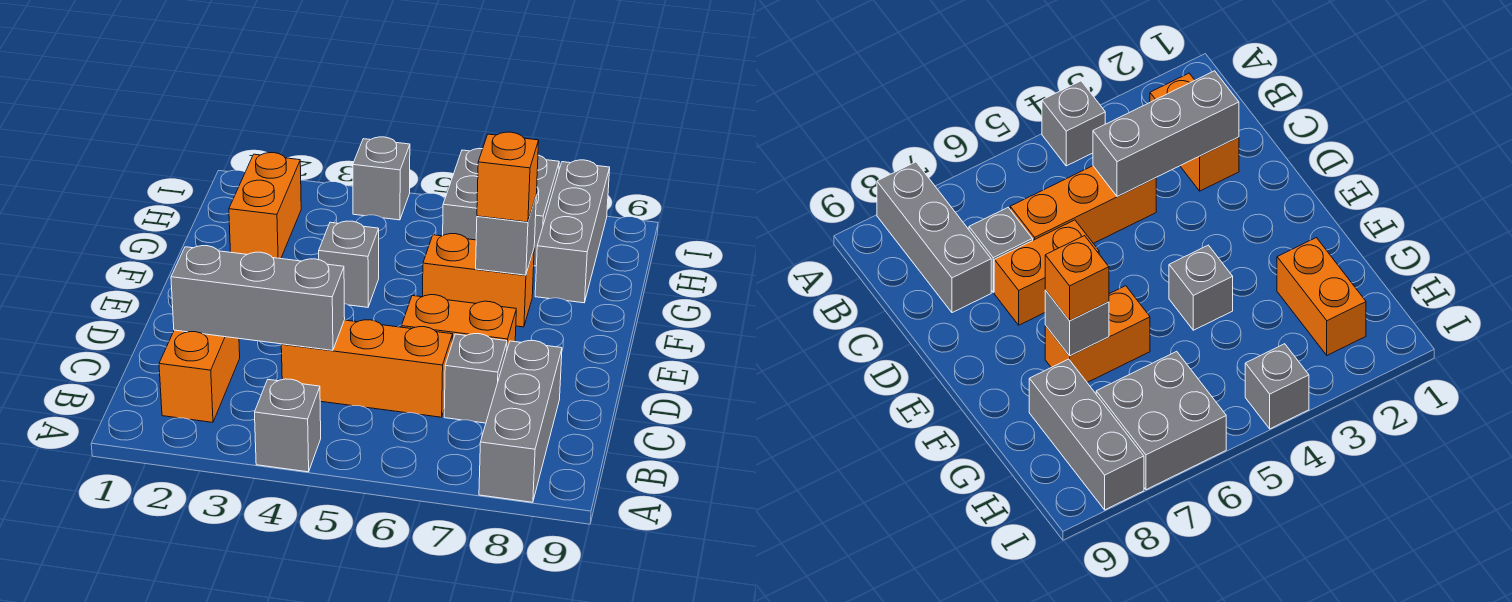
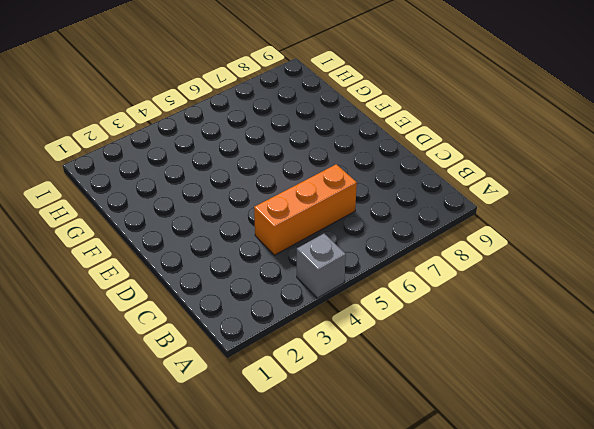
none -> grey brick A8:C8 level 1
none -> orange brick B2:C2 level 1
none -> grey brick C7 level 1

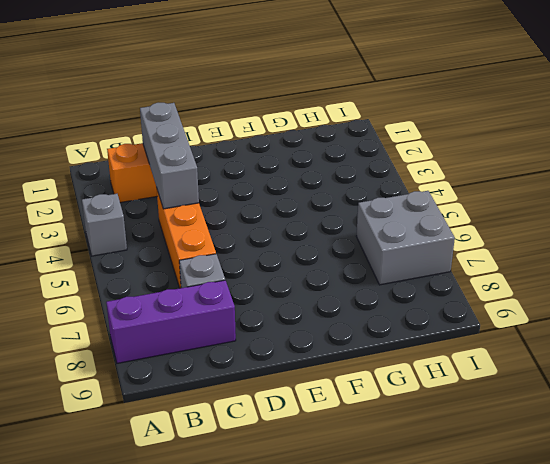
purple brick A8:C8 level 1 -> grey brick A8:C8 level 1
none -> orange brick D6:D7 level 1
none -> grey brick F4 level 1
none -> orange brick F6:F7 level 1

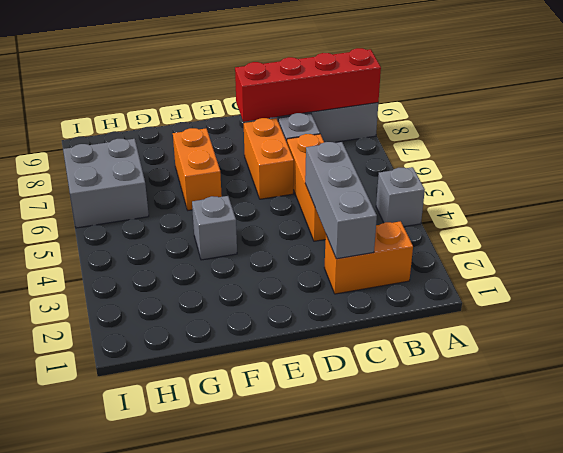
red brick A8:D8 level 2 -> none
none -> orange brick G2:H2 level 1
none -> grey brick G8:I8 level 1
none -> grey brick I4 level 1

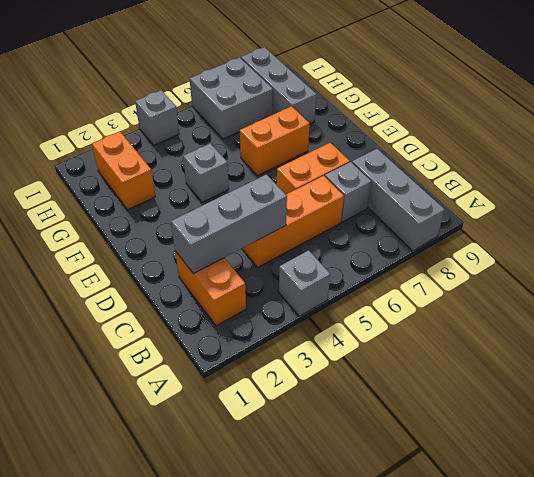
none -> grey brick F7 level 2
none -> orange brick F7 level 3

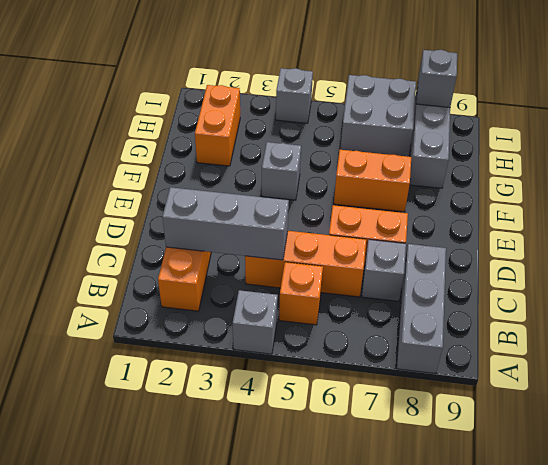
orange brick B5 level 1 -> orange brick F7 level 3
grey brick I8 level 2 -> grey brick F7 level 2

